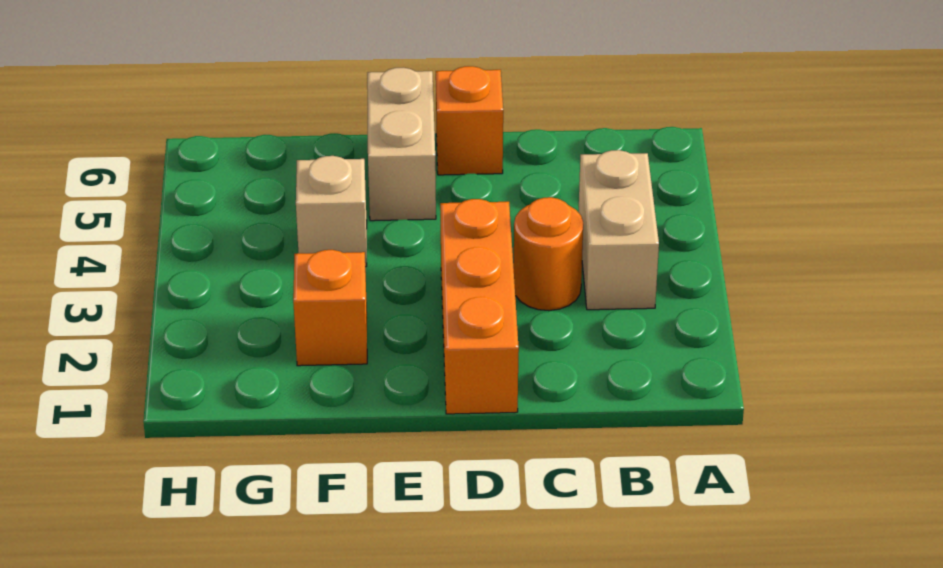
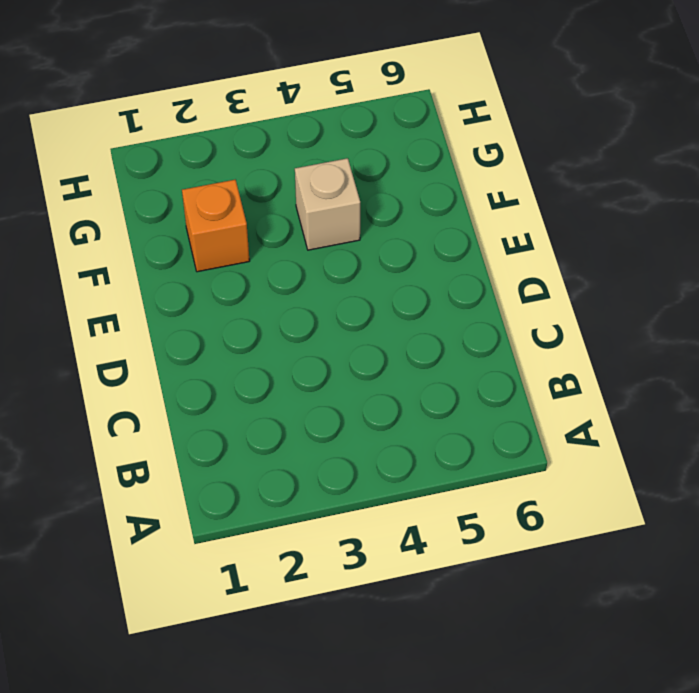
none -> tan brick B3:B4 level 1
none -> orange round brick C3 level 1

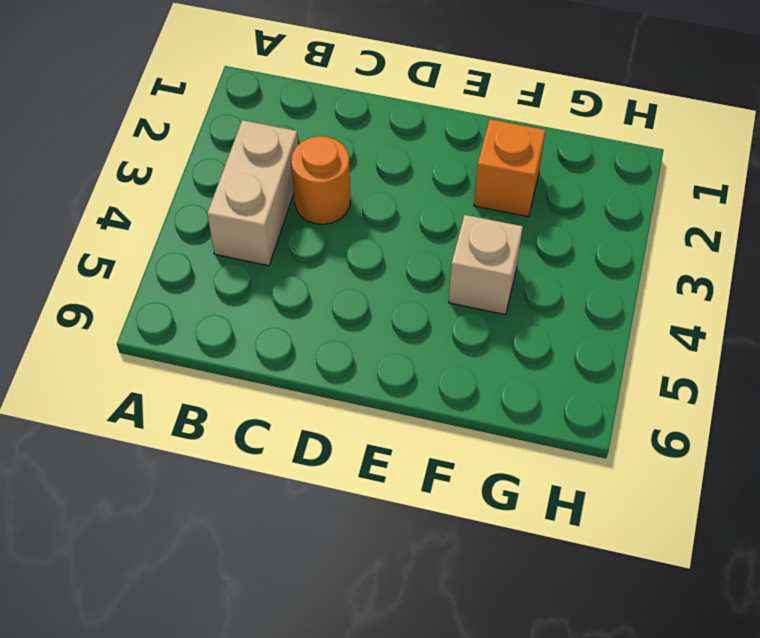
none -> orange brick D1:D3 level 1
none -> orange brick D6 level 1

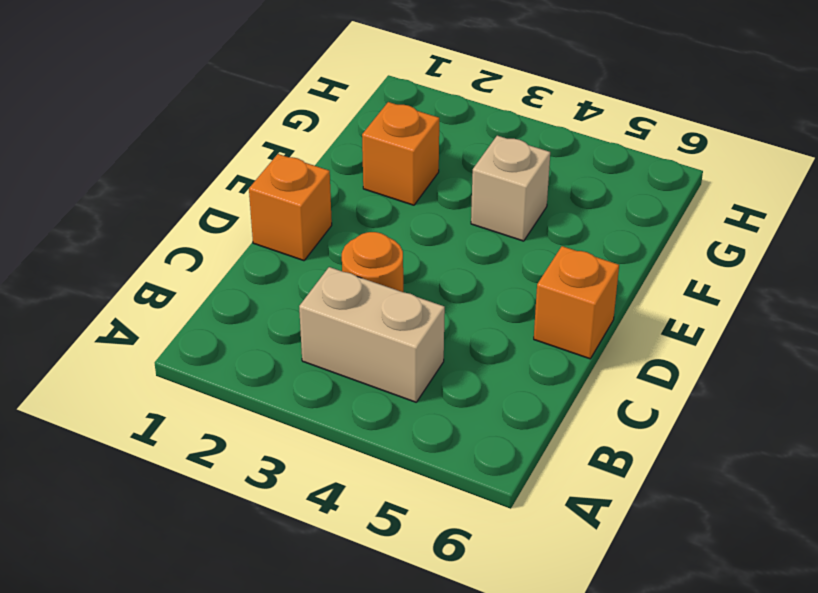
orange brick D1 level 1 -> orange brick D1:D3 level 1
none -> tan brick E5:E6 level 1

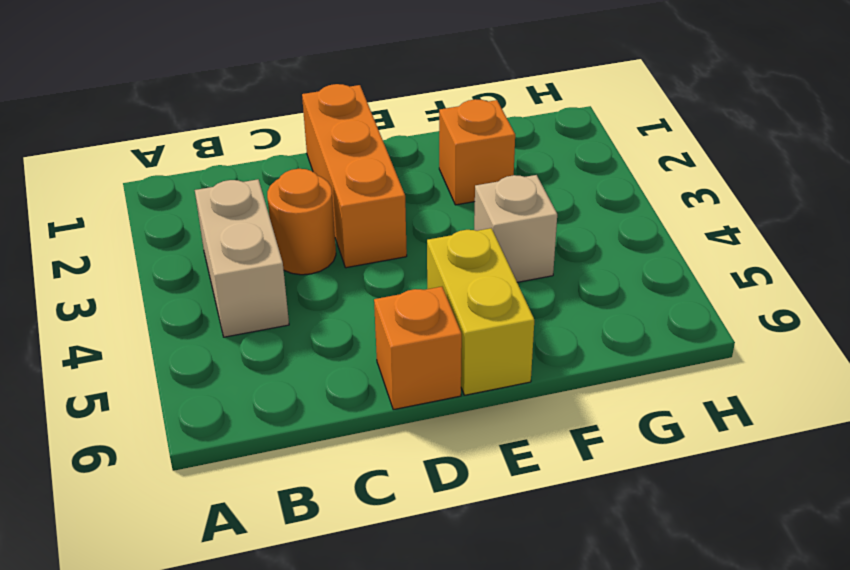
yellow brick E5:E6 level 1 -> tan brick E5:E6 level 1

